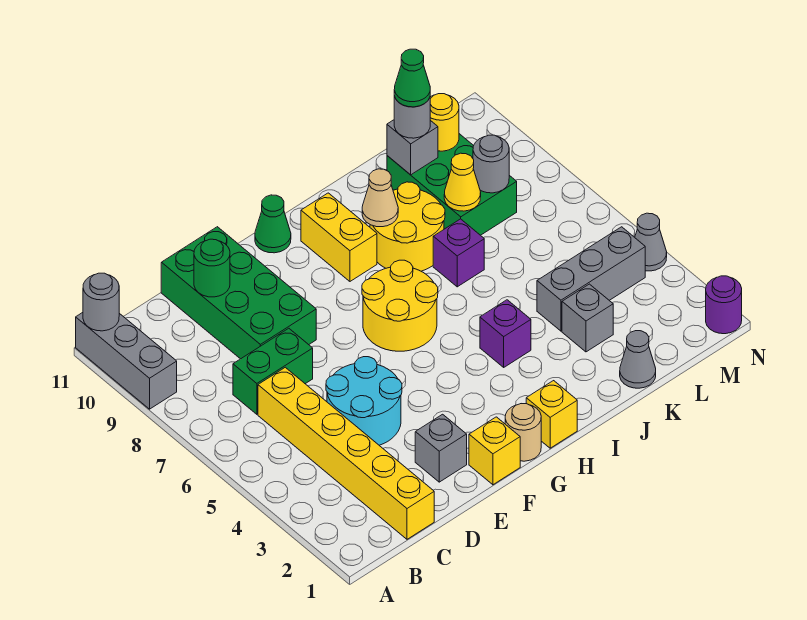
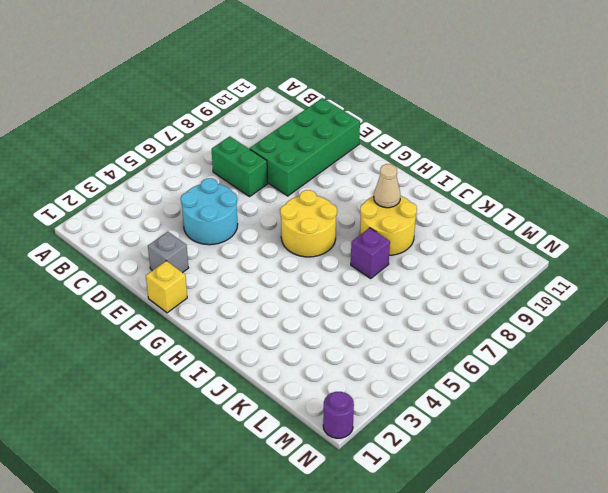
none -> grey brick A9:A11 level 1
none -> yellow brick C1:C6 level 1
none -> tan round brick G1 level 1
none -> green cone G11 level 1

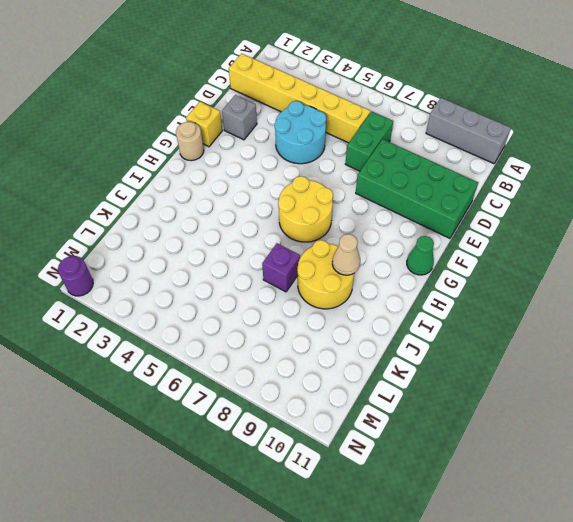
none -> yellow brick H1 level 1
none -> yellow brick H9:H10 level 1
none -> purple brick I4 level 1
none -> grey cone K1 level 1

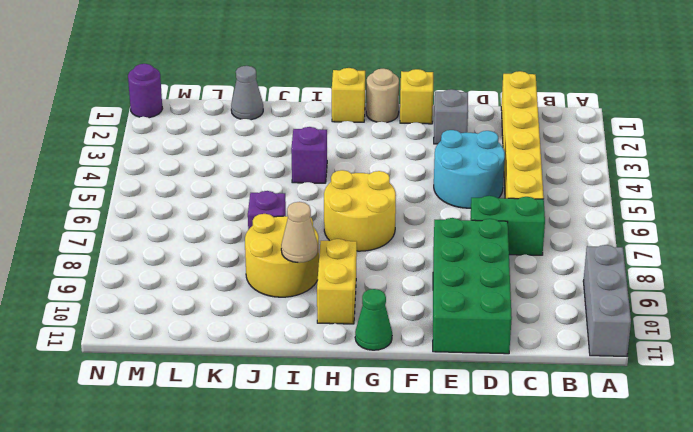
none -> grey brick K3 level 1
none -> grey brick K4:M4 level 1
none -> green brick K8:L10 level 1
none -> grey cone N4 level 1

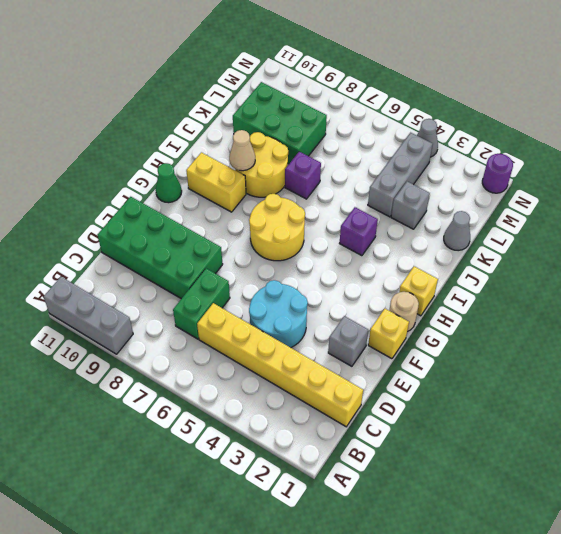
none -> grey round brick A11 level 2
none -> green round brick D10 level 2
none -> yellow cone K8 level 2
none -> grey brick K10 level 2

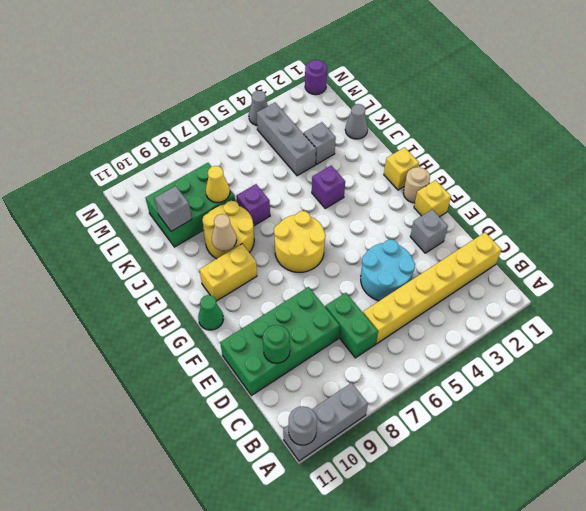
none -> grey round brick L8 level 2
none -> yellow round brick L10 level 2
none -> grey round brick K10 level 3
none -> green cone K10 level 4

